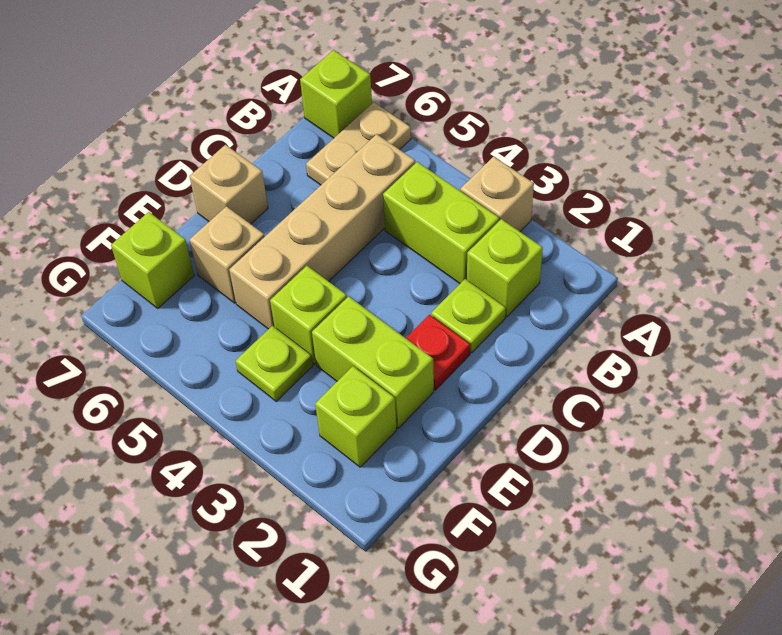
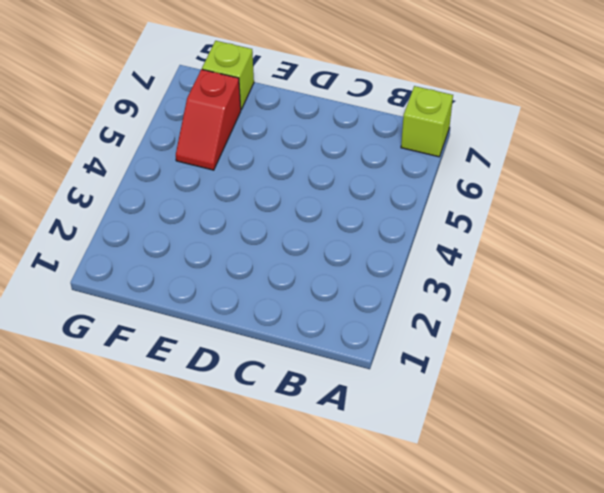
red slope F5:F6 level 1 top 6 -> none
none -> tan brick A3 level 1
none -> tan plate A6:B6 level 1
none -> lime brick B2 level 1

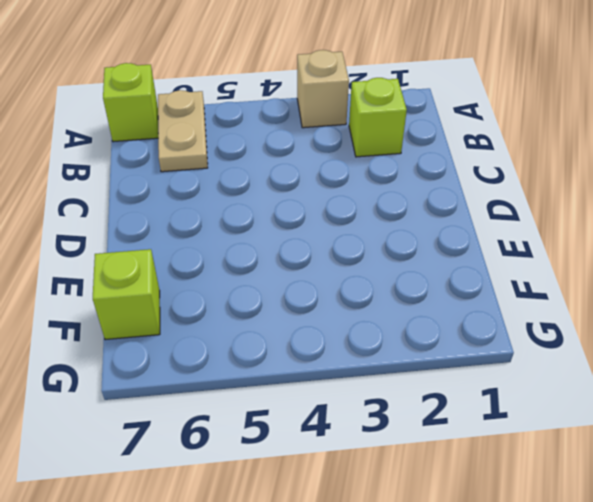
none -> lime brick B3:B4 level 1
none -> tan brick B5:E5 level 1
none -> lime plate C2 level 1

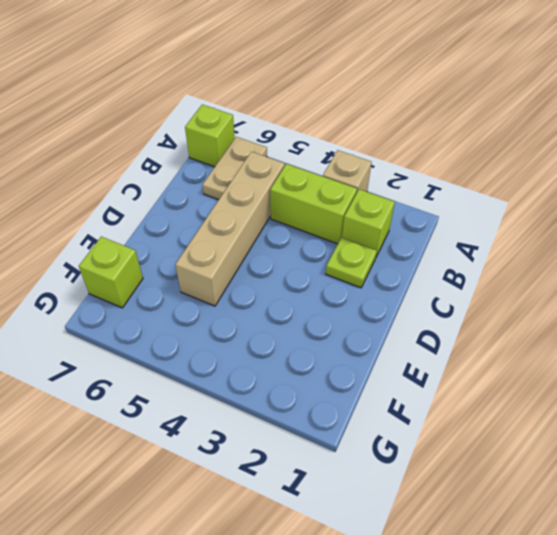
none -> red plate D2 level 1
none -> tan brick D7 level 1
none -> lime brick E2:E3 level 1

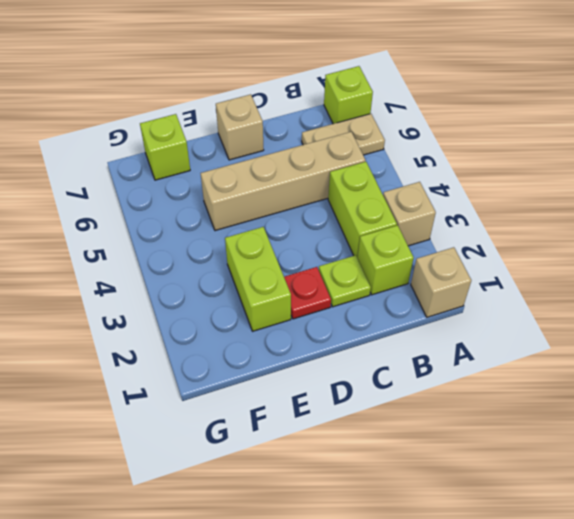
tan brick A1 level 1 -> tan brick E6 level 1
none -> lime brick E4 level 1
none -> lime brick F2 level 1
none -> lime plate F4 level 1

